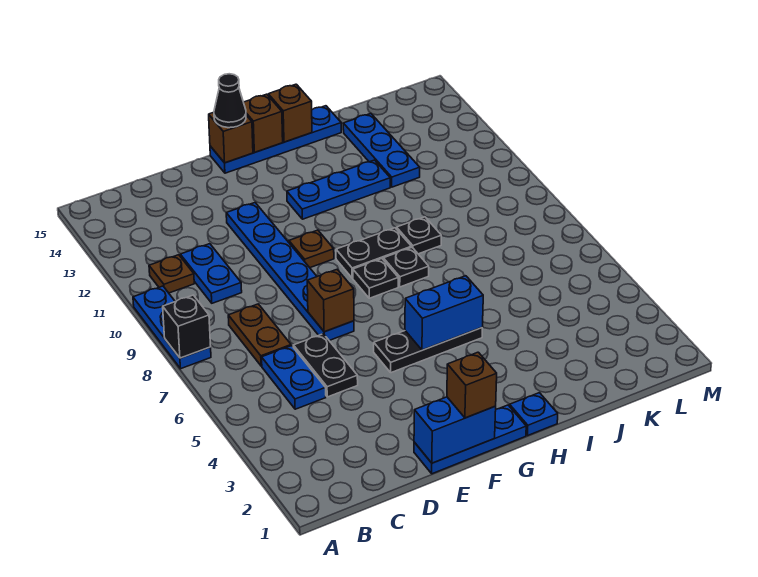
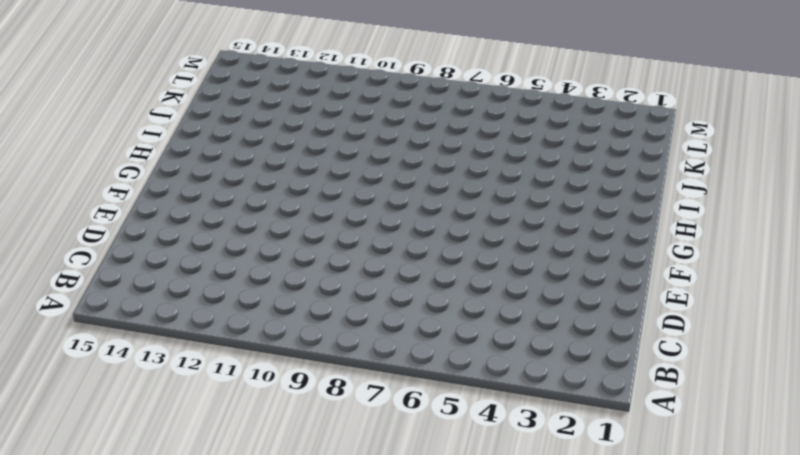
none -> blue plate A8:A10 level 1
none -> brown plate B11 level 1
none -> blue plate C5:C6 level 1

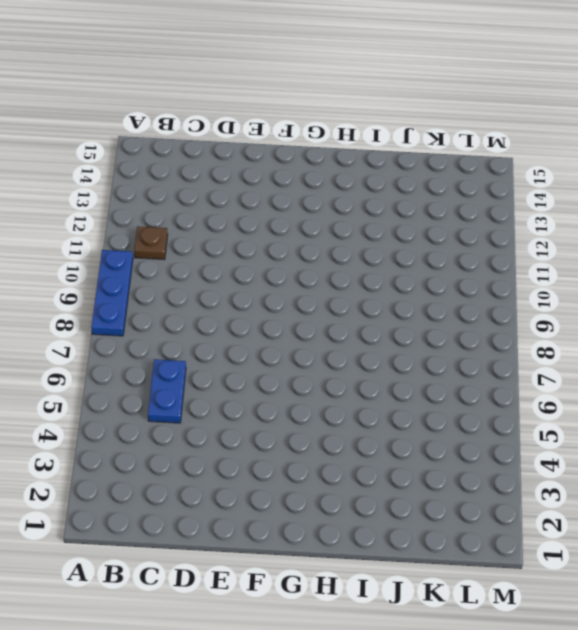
none -> brown plate C7:C8 level 1
none -> blue plate C10:C11 level 1
none -> black plate D5:D6 level 1

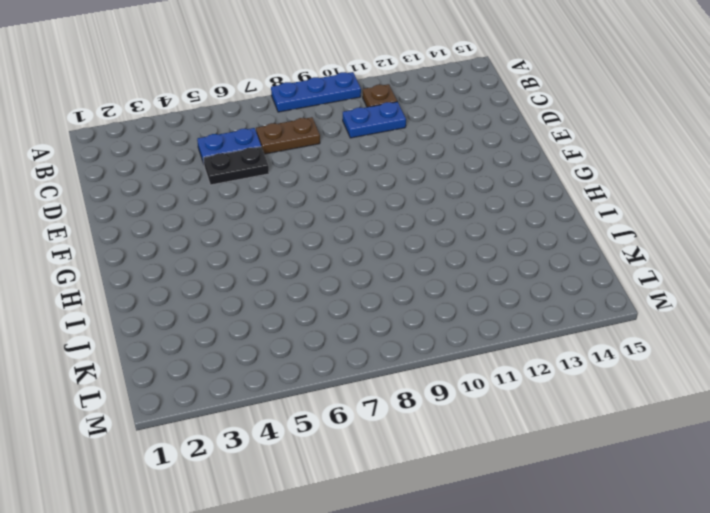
none -> blue plate E1:G1 level 1
none -> blue plate E7:E12 level 1
none -> black plate F5:H5 level 1

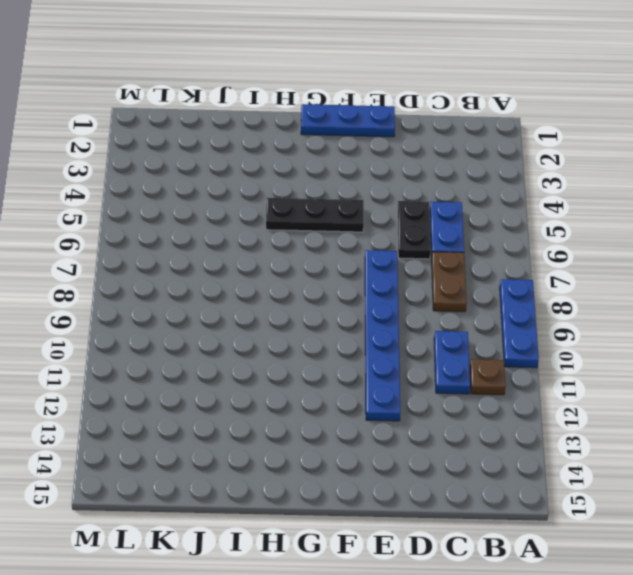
none -> brown plate F10 level 1
none -> blue plate F15:I15 level 1
none -> black plate G8 level 1

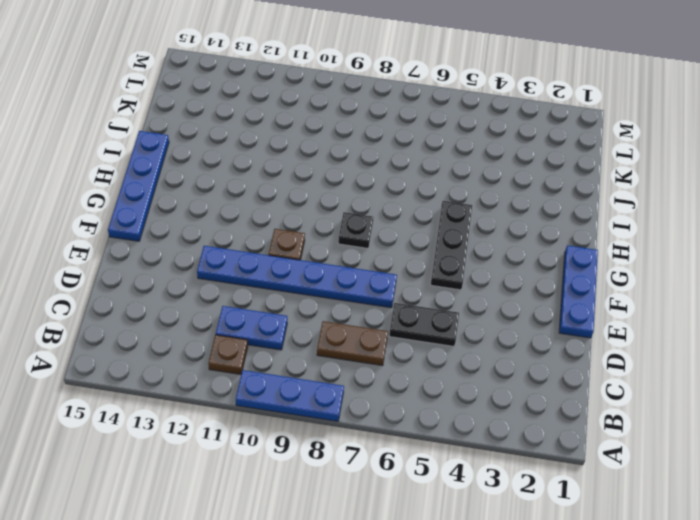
none -> blue plate C5:C6 level 1
none -> black plate G9:H9 level 1
none -> blue plate G12:I12 level 1

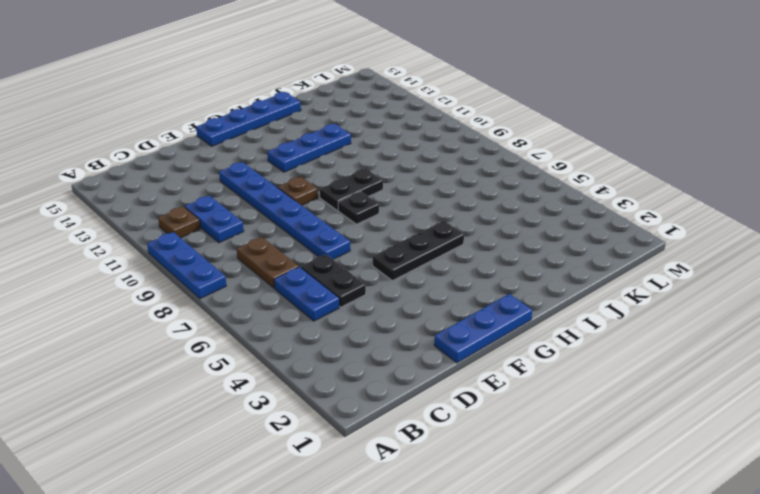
none -> blue plate H1 level 1
none -> black plate H8 level 1
none -> black plate I9 level 1

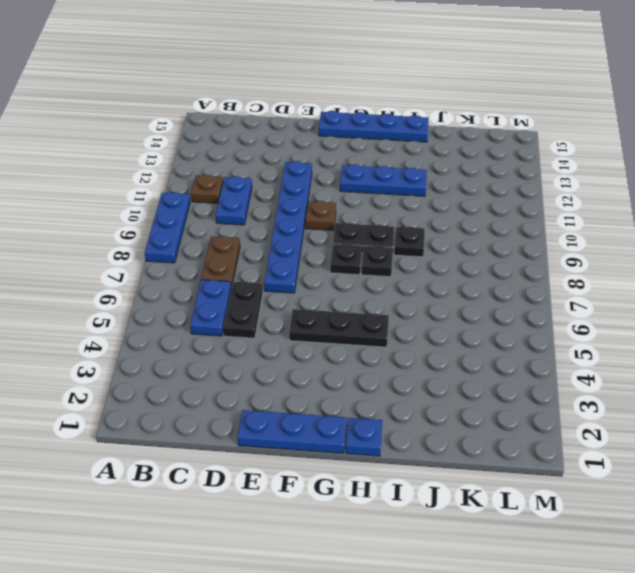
none -> blue plate J12:J14 level 1
none -> black brick A8 level 2
none -> blue brick E1:F1 level 2

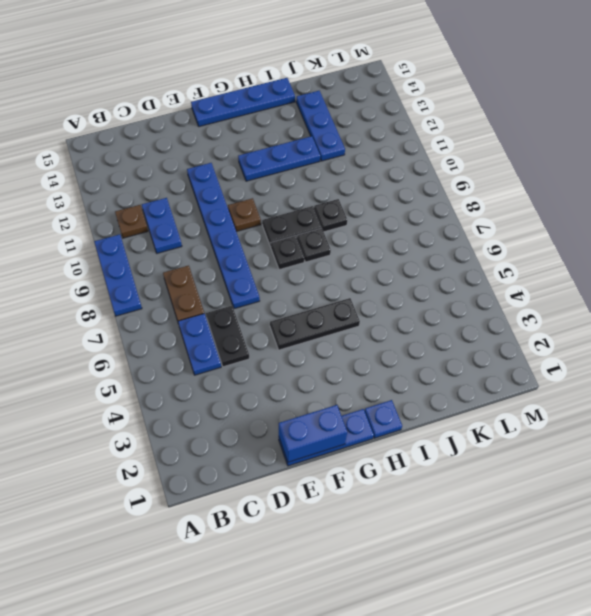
none -> black brick A8 level 2
none -> brown brick E7 level 2
none -> brown brick F15 level 2

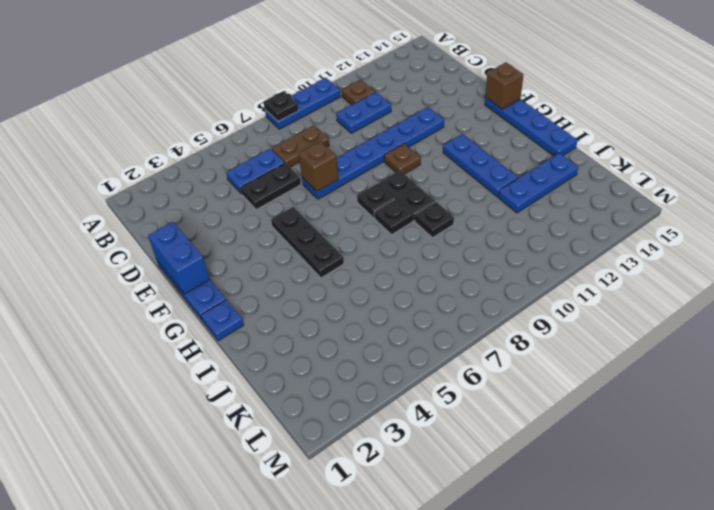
black plate A8 level 2 -> black brick A8 level 2
none -> blue brick G5:H5 level 2
none -> brown brick G15 level 2
none -> brown brick H15 level 2

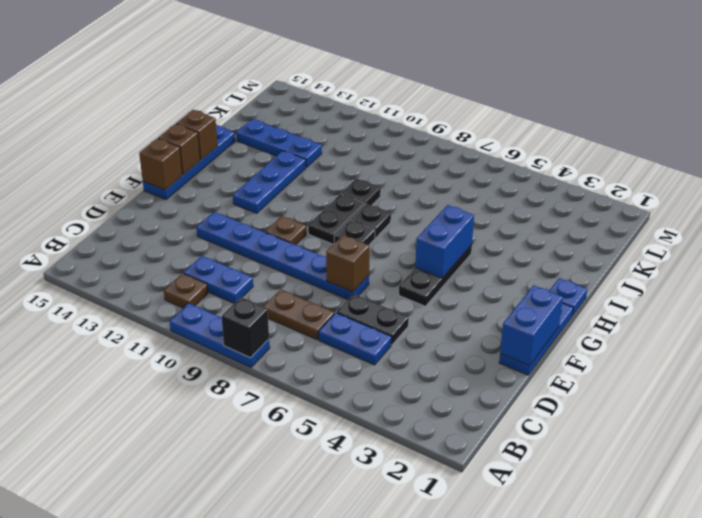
none -> brown brick F1 level 3
none -> black cone F15 level 3

